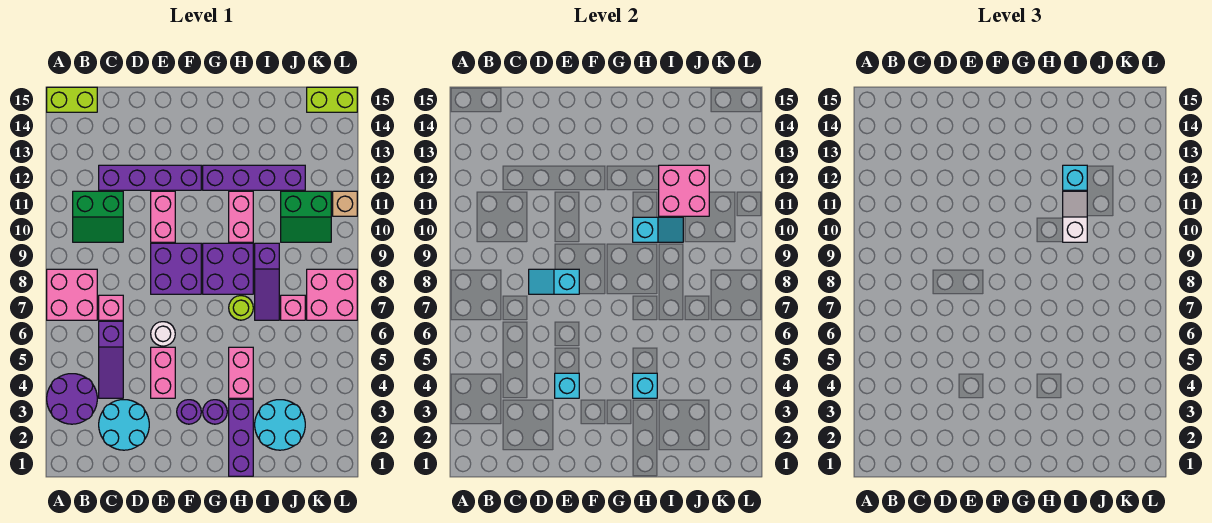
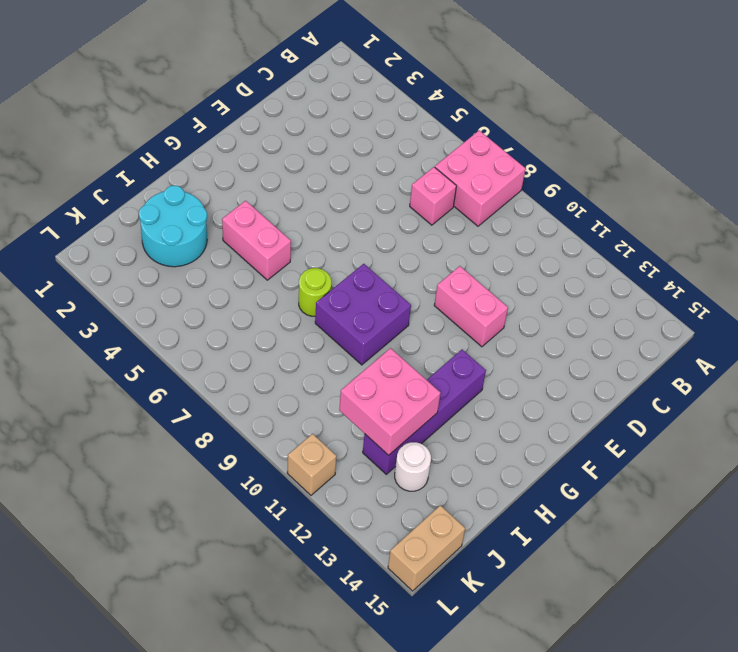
white round brick J13 level 1 -> white round brick E6 level 1
tan brick K15:L15 level 1 -> lime brick K15:L15 level 1
none -> purple round brick A3:B4 level 1
none -> lime brick A15:B15 level 1
none -> green slope B10:C11 level 1 top 11
none -> cyan round brick C2:D3 level 1

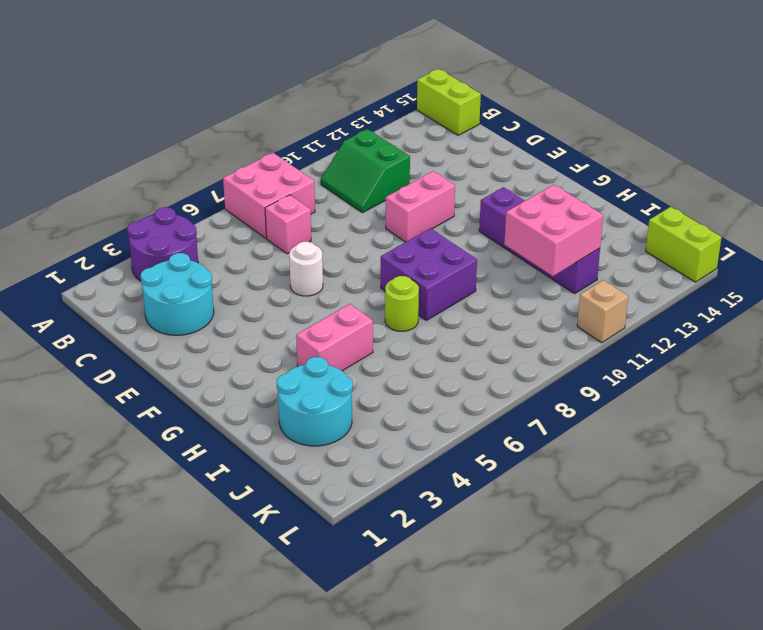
none -> purple slope C4:C6 level 1 top 6
none -> purple brick C12:F12 level 1
none -> pink brick E4:E5 level 1
none -> purple brick E8:F9 level 1

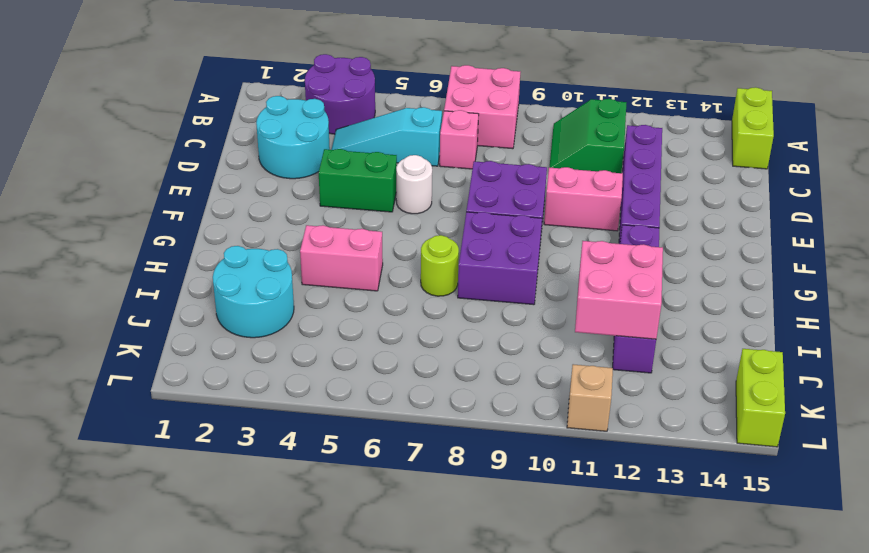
cyan slope C4:C6 level 1 top 6 -> purple slope C4:C6 level 1 top 6
green brick E4:E5 level 1 -> pink brick E4:E5 level 1
none -> purple round brick F3 level 1
none -> purple round brick G3 level 1
none -> purple brick H1:H3 level 1
none -> pink brick H10:H11 level 1

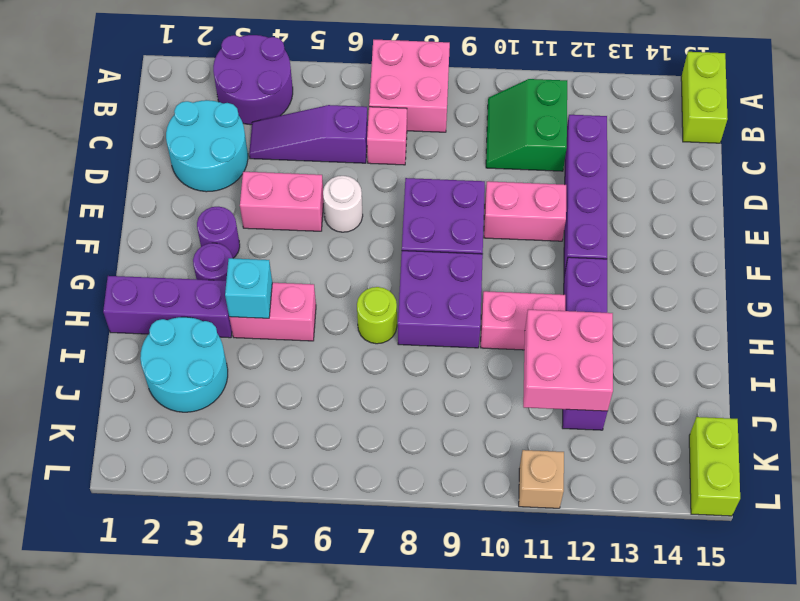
none -> purple slope I7:I9 level 1 top 9
none -> pink brick J7 level 1
none -> green slope J10:K11 level 1 top 11
none -> pink brick K7:L8 level 1

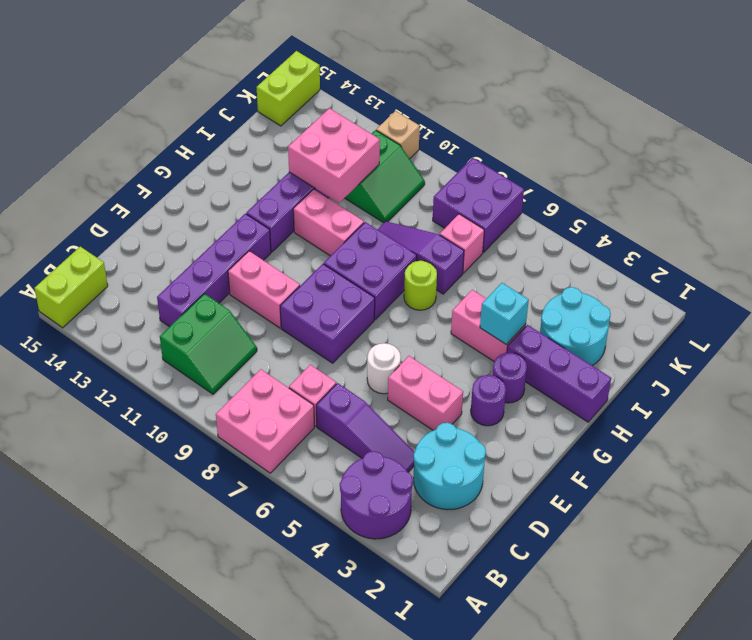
purple slope I7:I9 level 1 top 7 -> purple slope I7:I9 level 1 top 9
purple brick K7:L8 level 1 -> pink brick K7:L8 level 1
none -> cyan slope D8:E8 level 2 top E
none -> cyan brick E4 level 2
none -> cyan slope H10:I10 level 2 top H
none -> white slope I10:I11 level 3 top 10

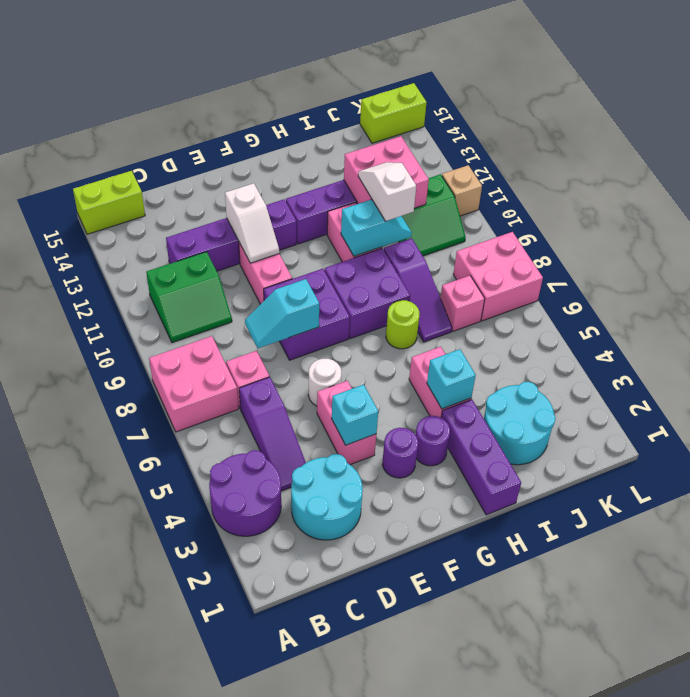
white slope E11:E12 level 2 top 12 -> none
none -> cyan brick I12 level 3

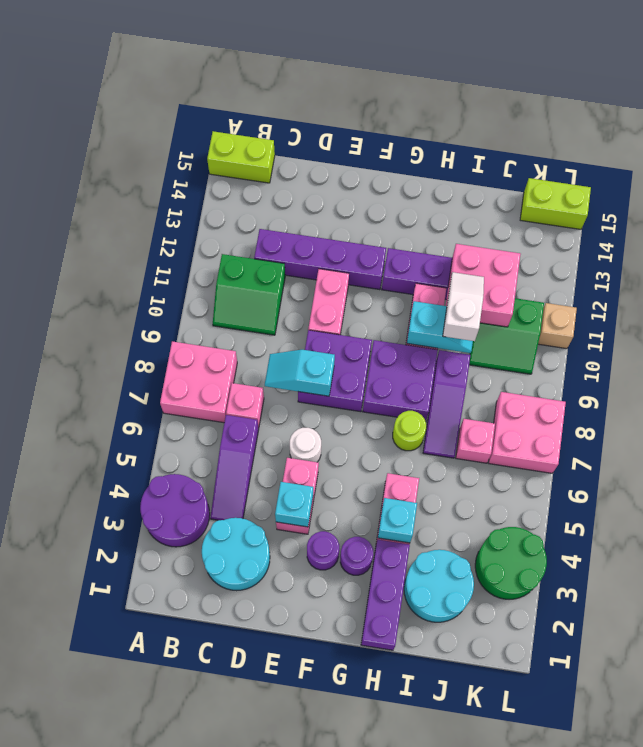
green round brick K3:L4 level 1 -> none
none -> cyan brick I12 level 3

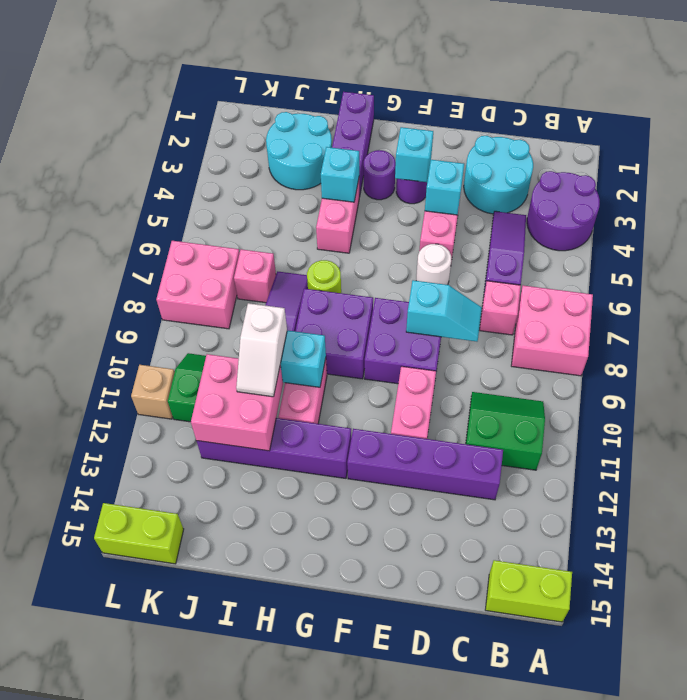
cyan brick F3 level 2 -> cyan brick I12 level 3

